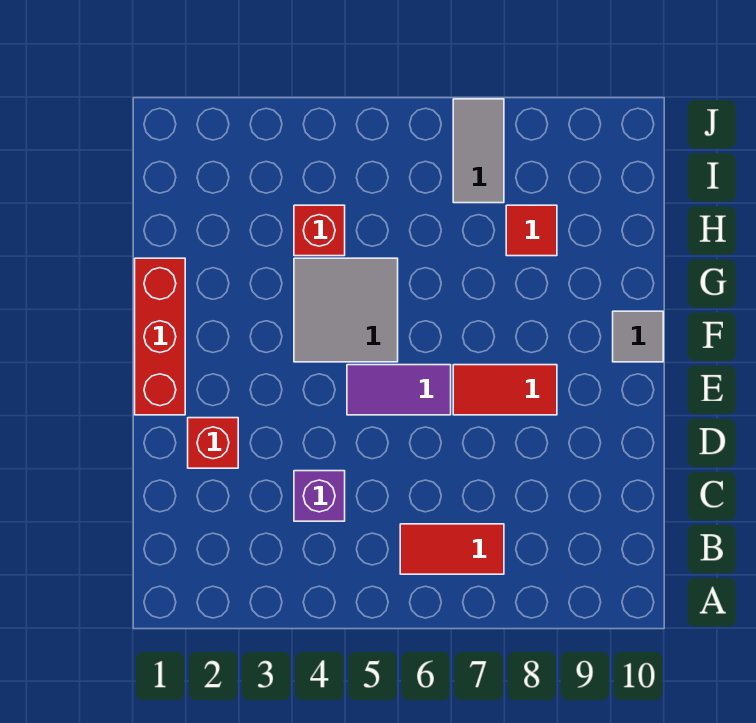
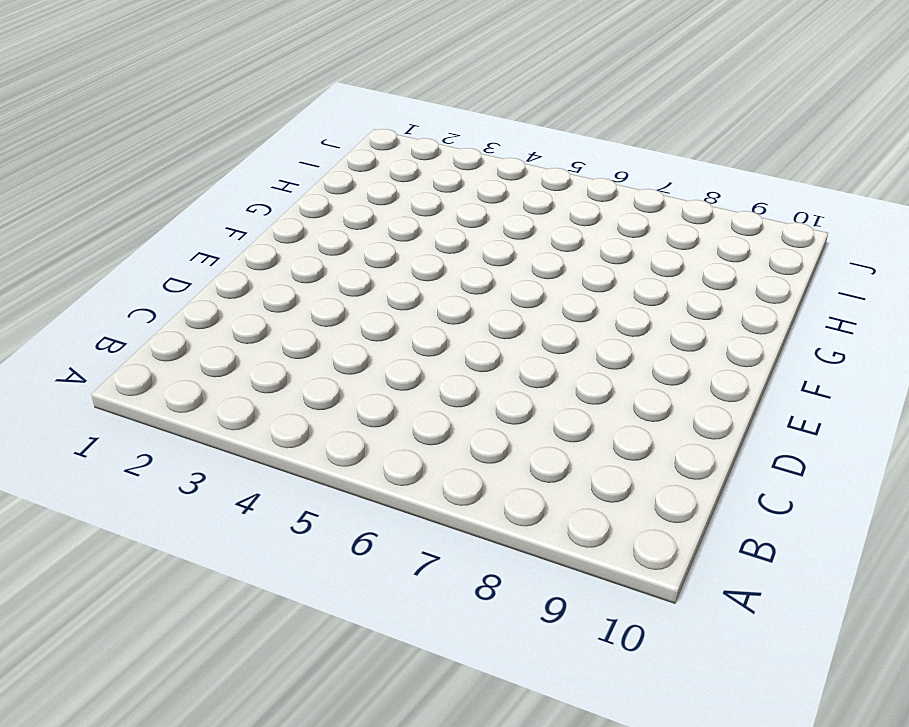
none -> red tile B6:B7 level 1
none -> purple brick C4 level 1

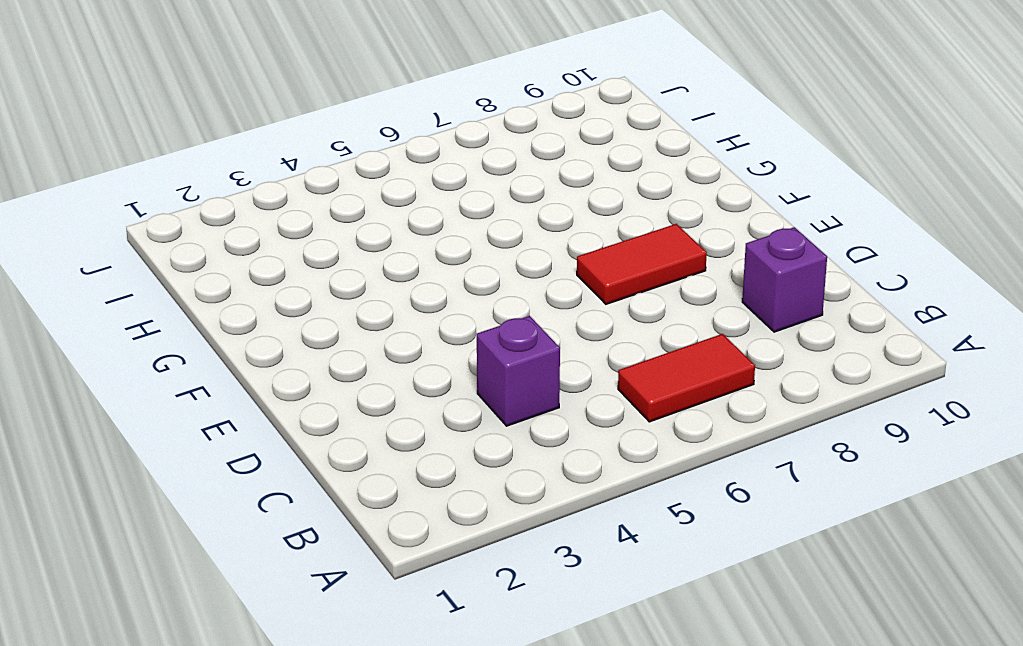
purple brick C9 level 1 -> none
none -> red brick D2 level 1
none -> red brick E1:G1 level 1

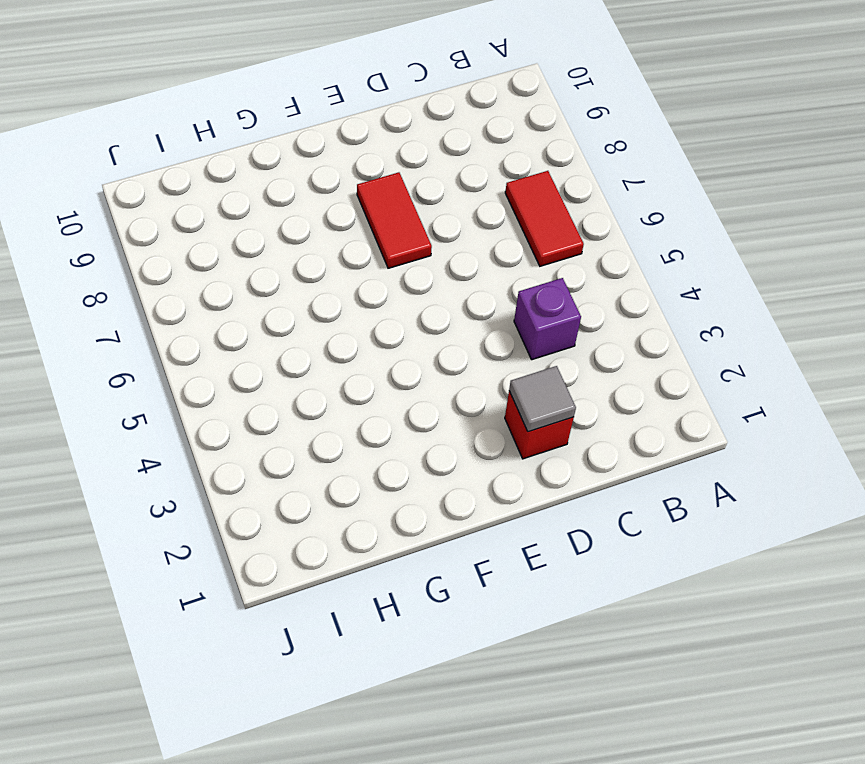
grey tile D2 level 2 -> grey tile F10 level 1
none -> red brick E1:G1 level 1
none -> purple tile E5:E6 level 1

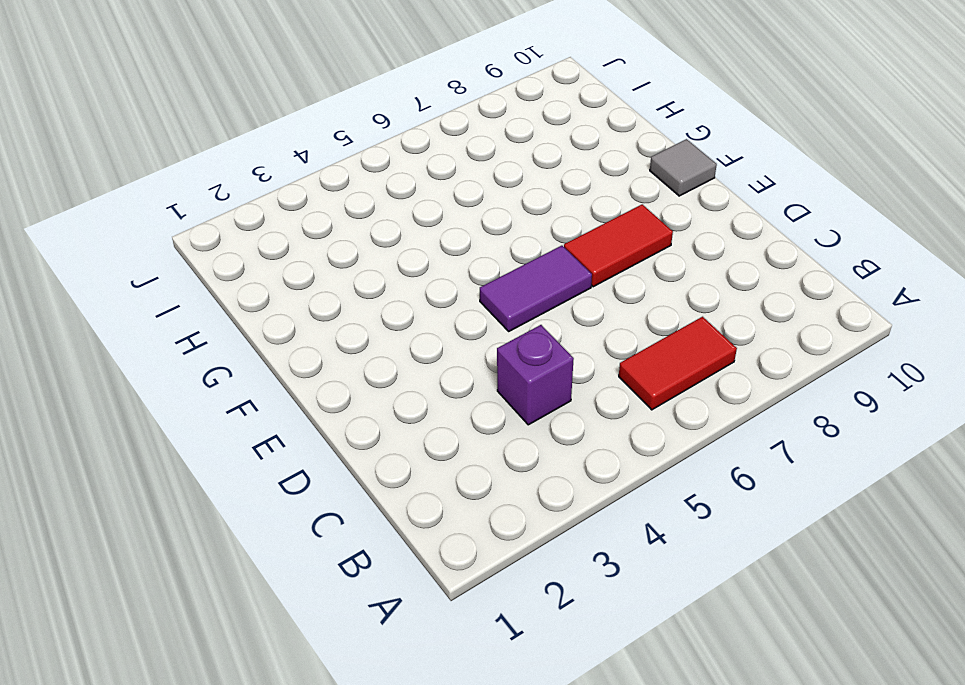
none -> red brick D2 level 1
none -> red brick E1:G1 level 1

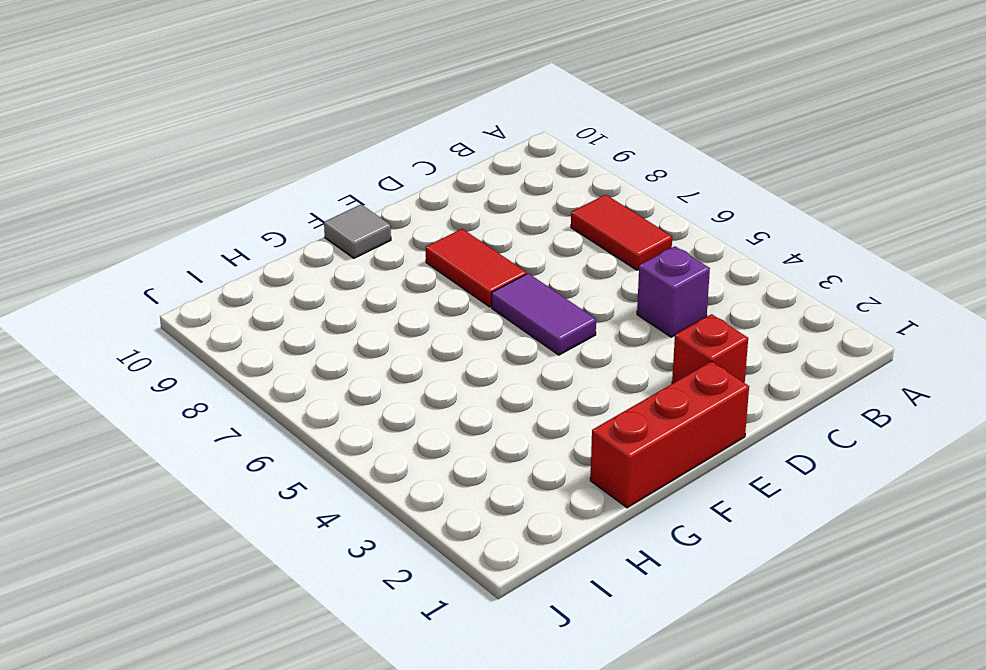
none -> grey tile F4:G5 level 1
none -> red brick H4 level 1

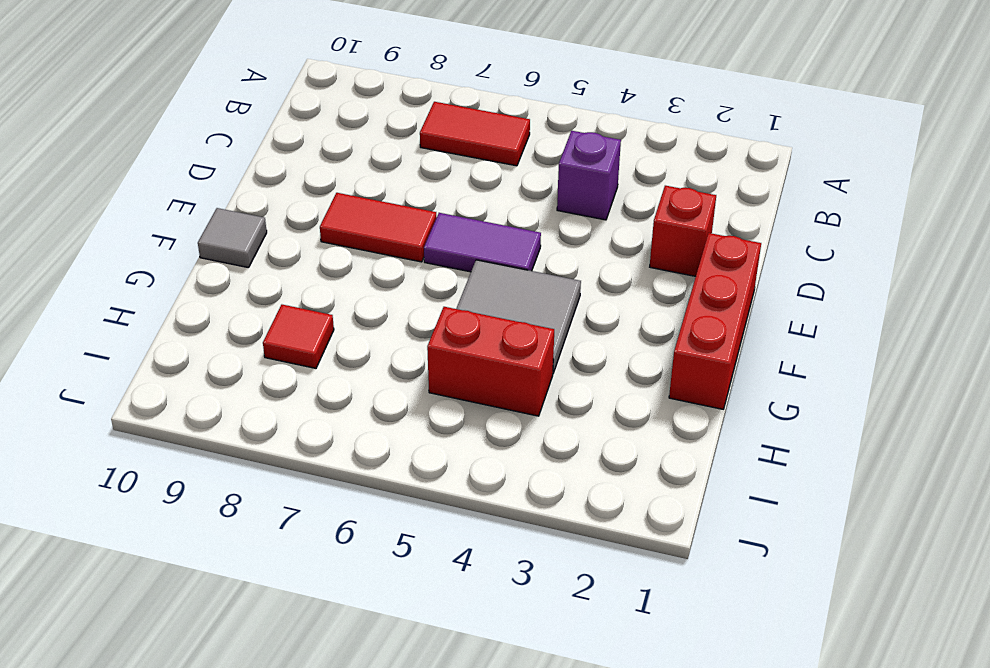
red brick H4:H5 level 1 -> red brick H4 level 1
none -> grey tile I7:J7 level 1

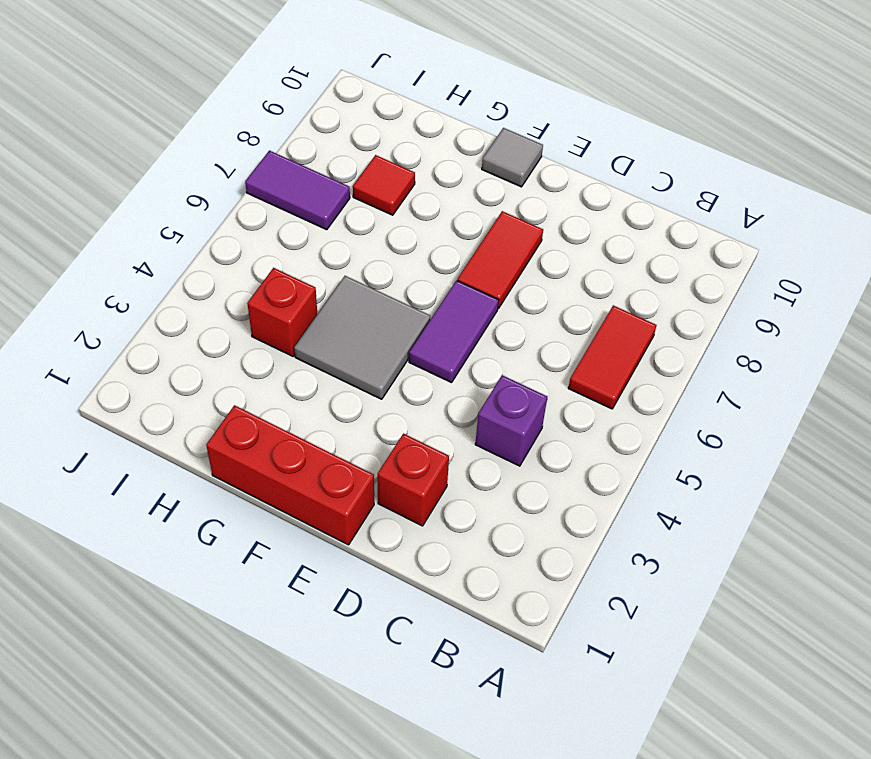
purple tile I7:J7 level 1 -> grey tile I7:J7 level 1

